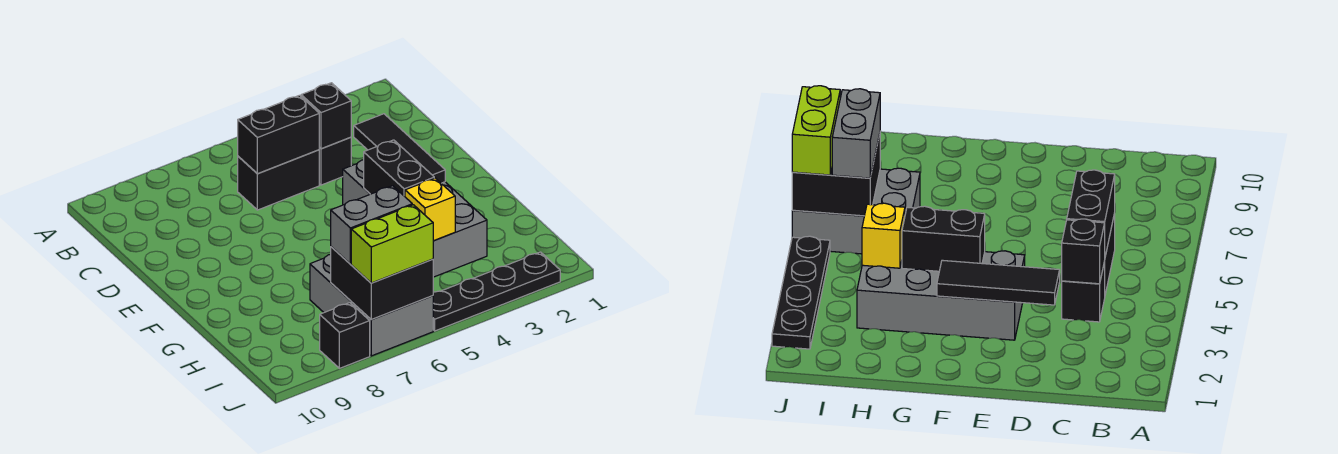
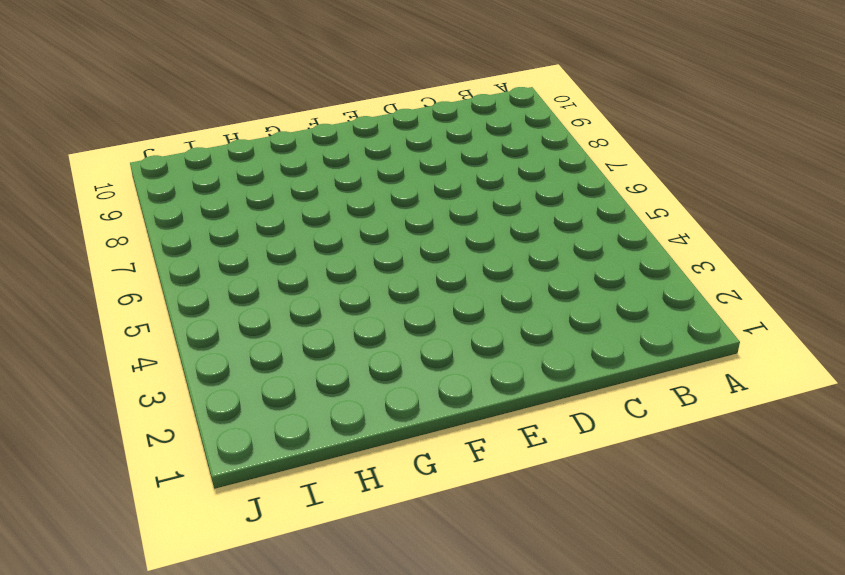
none -> black brick C4 level 1
none -> black brick C5:C6 level 1
none -> grey brick E3:H4 level 1

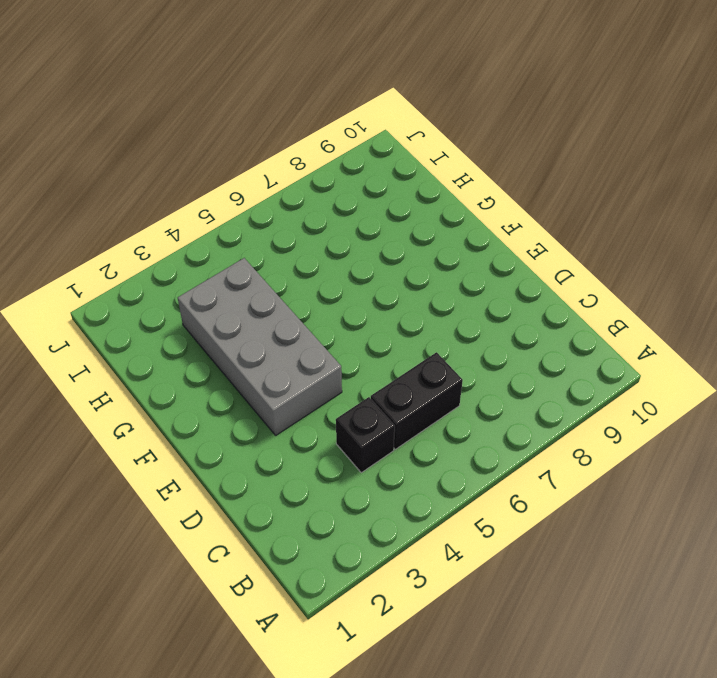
none -> grey brick H6:J7 level 1
none -> black plate J2:J5 level 1
none -> black brick J8 level 1

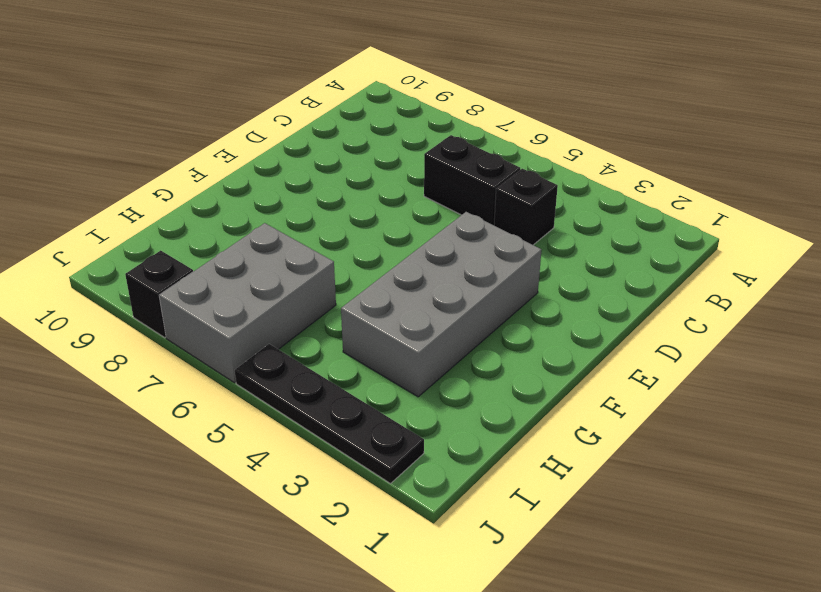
none -> black brick C4 level 2
none -> black brick C5:C6 level 2
none -> black tile D3:F3 level 2

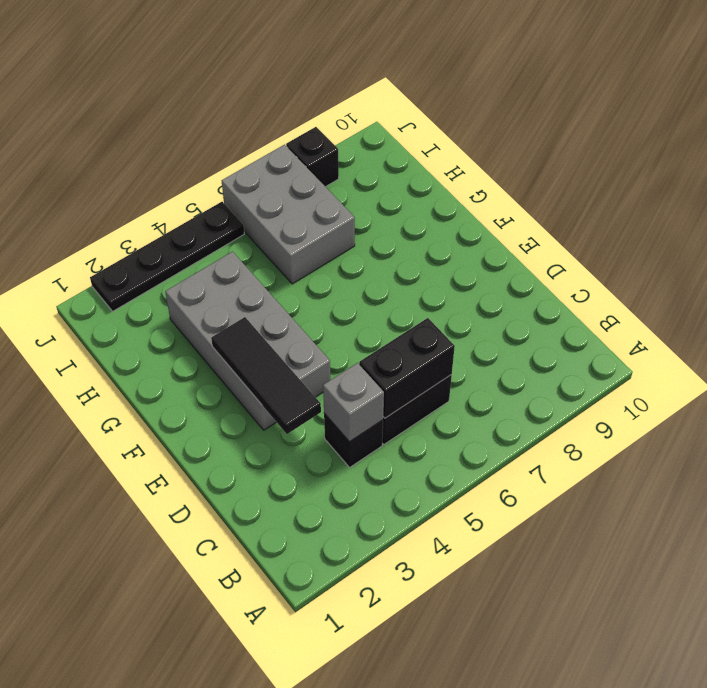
grey brick C4 level 2 -> black brick C4 level 2
none -> black brick F4:G4 level 2
none -> yellow brick H4 level 2
none -> black brick I6:J7 level 2

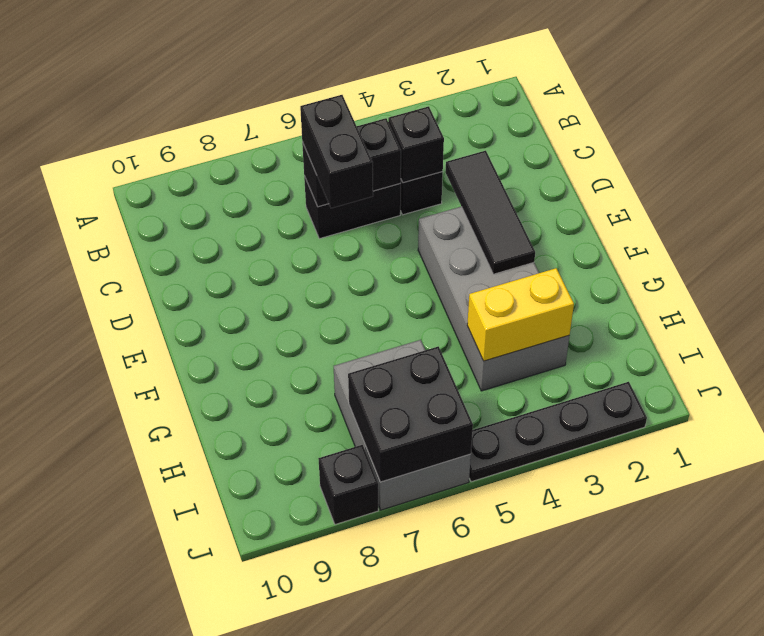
black brick C6:D6 level 3 -> black brick F4:G4 level 2
yellow brick H3:H4 level 2 -> yellow brick H4 level 2
none -> grey brick I6:I7 level 3
none -> lime brick J6:J7 level 3

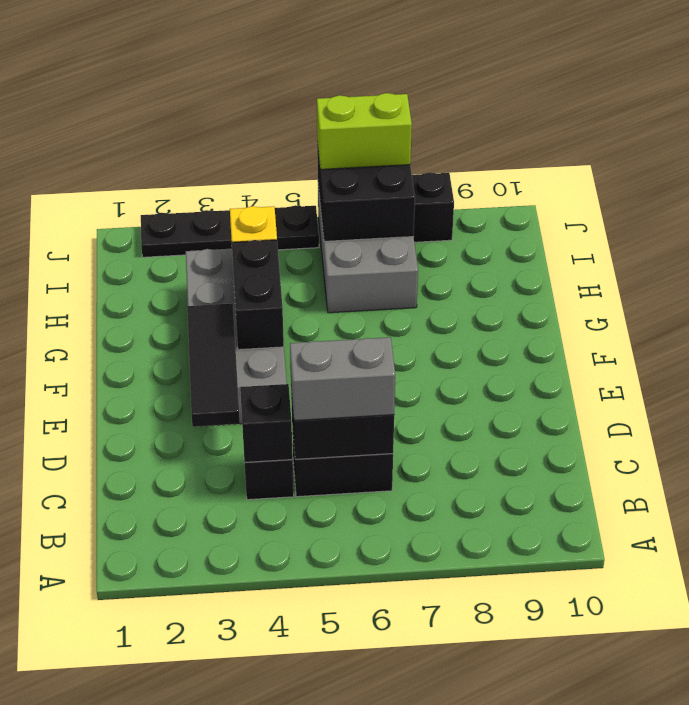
grey brick C5:C6 level 3 -> grey brick I6:I7 level 3

